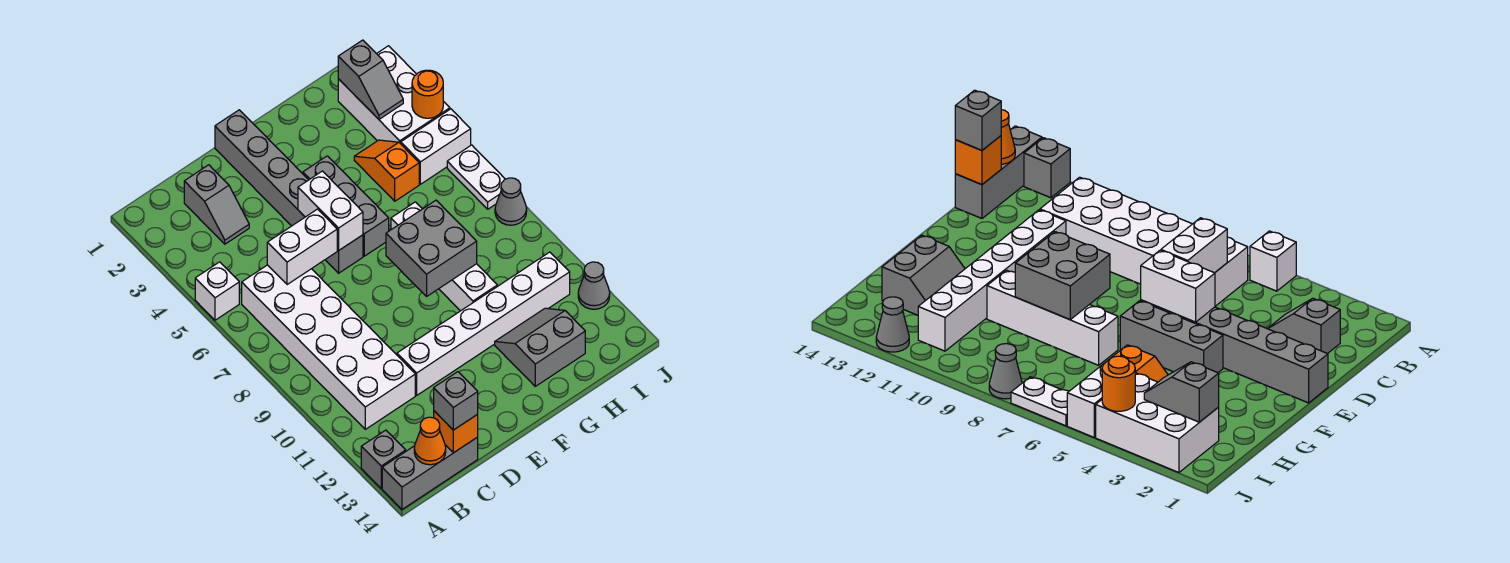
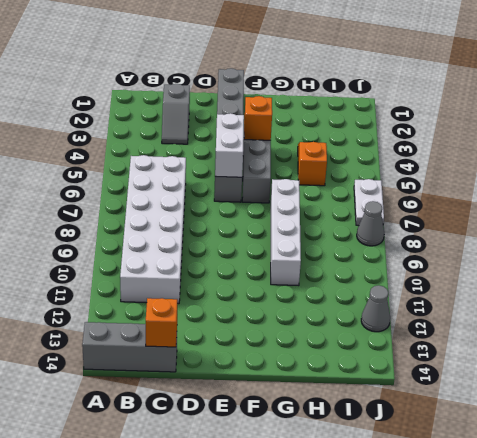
orange brick F4 level 2 -> none
none -> white brick A5 level 1
none -> grey brick A13 level 1
none -> white brick D11:I11 level 1

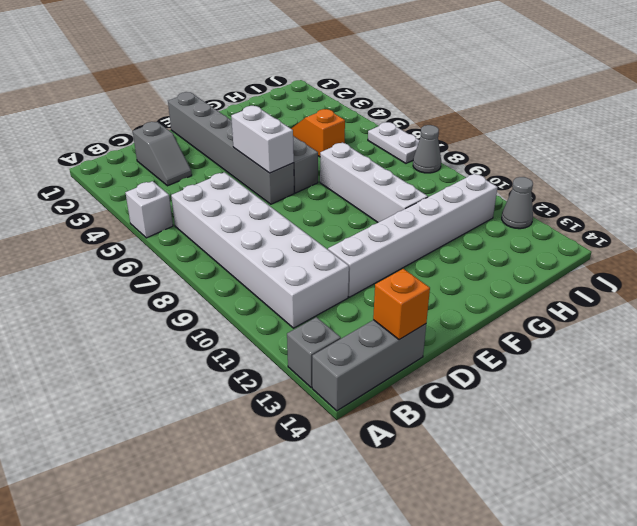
none -> grey slope G12:H13 level 1 top 13
none -> white brick I2:J4 level 1
none -> white brick I5:J5 level 1

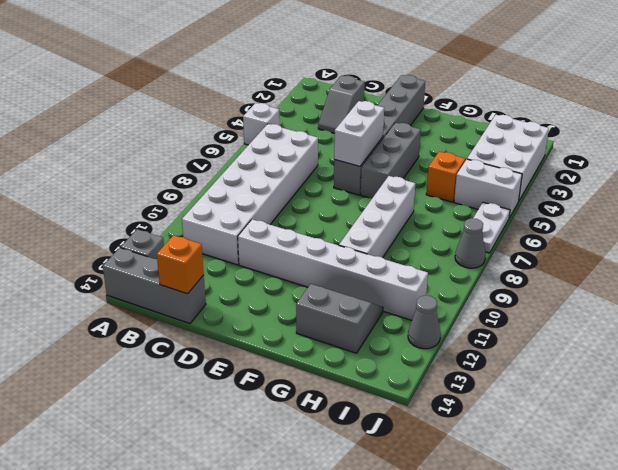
none -> orange cone B14 level 2
none -> white brick C6:D6 level 2
none -> grey brick F8:G9 level 2

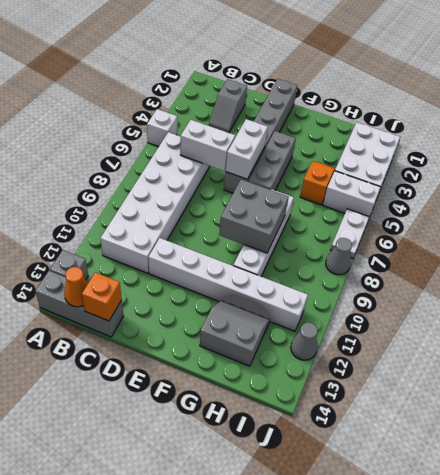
none -> grey slope I2:I3 level 2 top 2
none -> orange round brick J4 level 2
none -> grey brick C14 level 3

